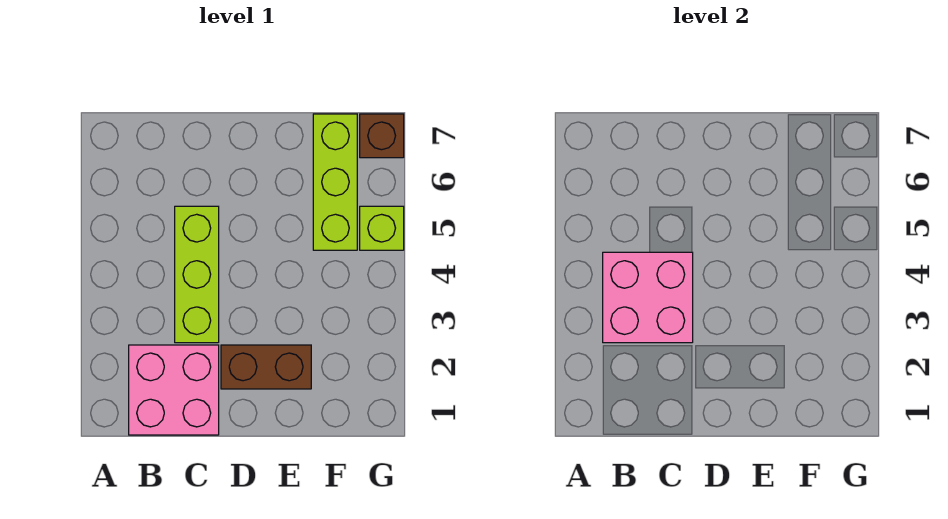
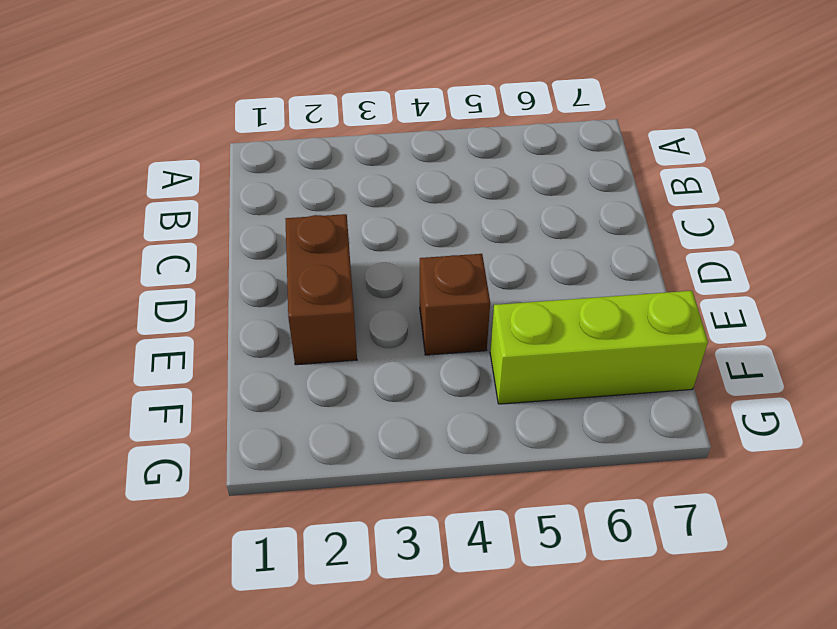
brown brick E4 level 1 -> brown brick G7 level 1
none -> pink brick B1:C2 level 1
none -> lime brick C3:C5 level 1

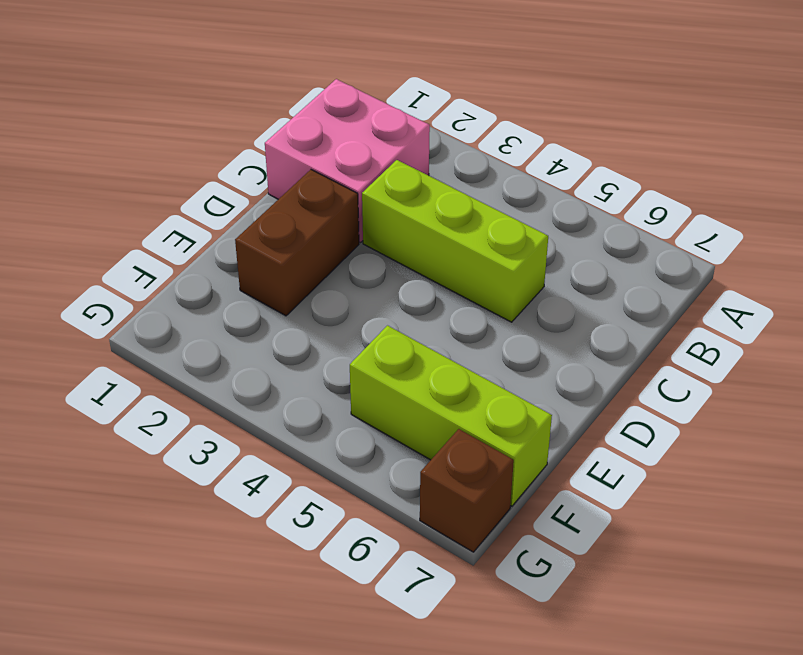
none -> lime brick G5 level 1
none -> pink brick B3:C4 level 2

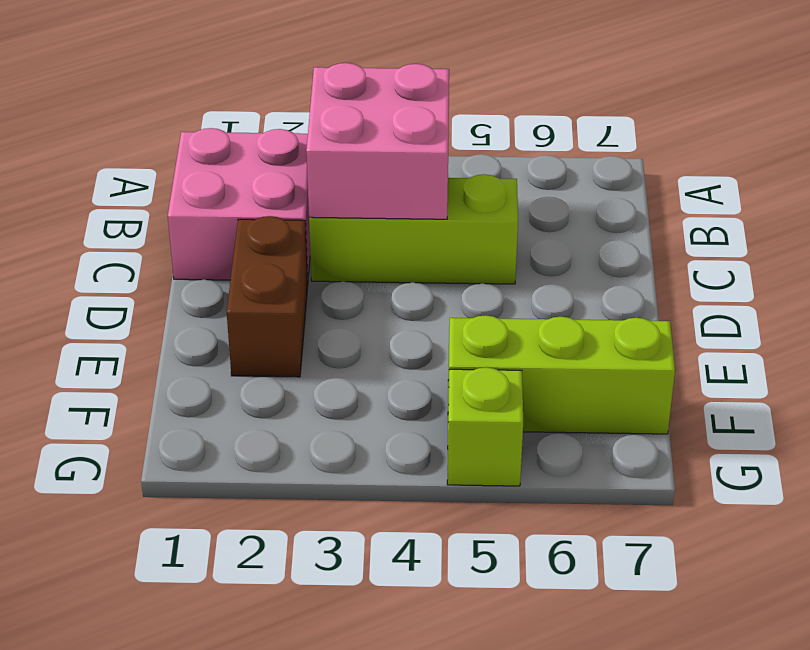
none -> brown brick G7 level 1

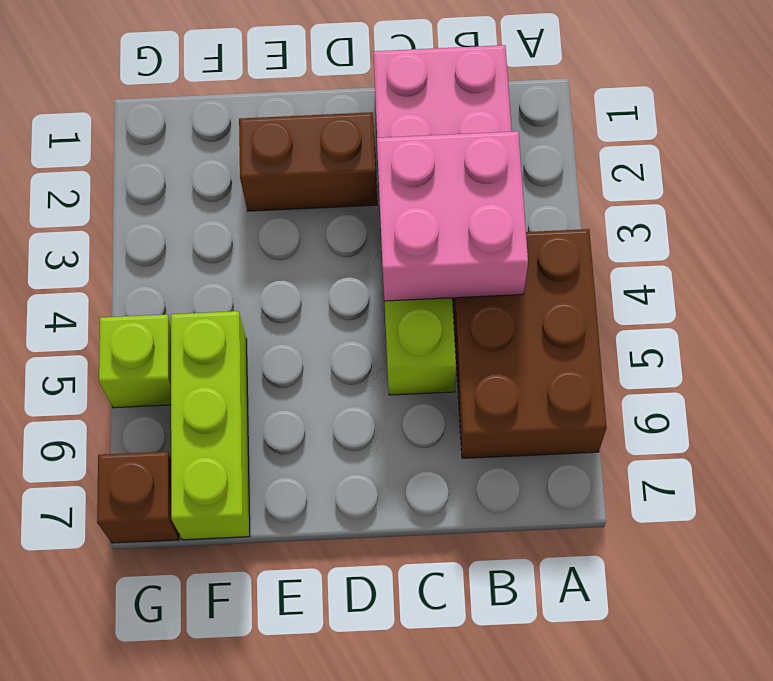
brown brick A4:B6 level 1 -> none

